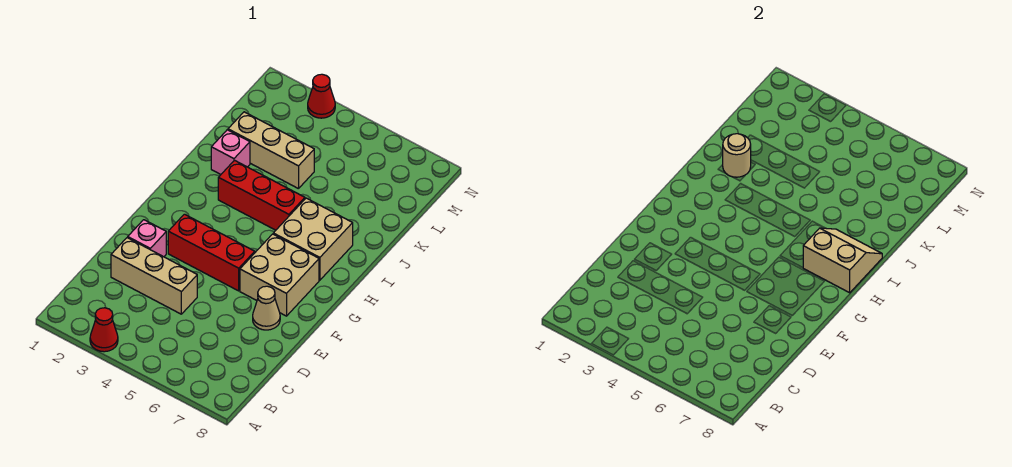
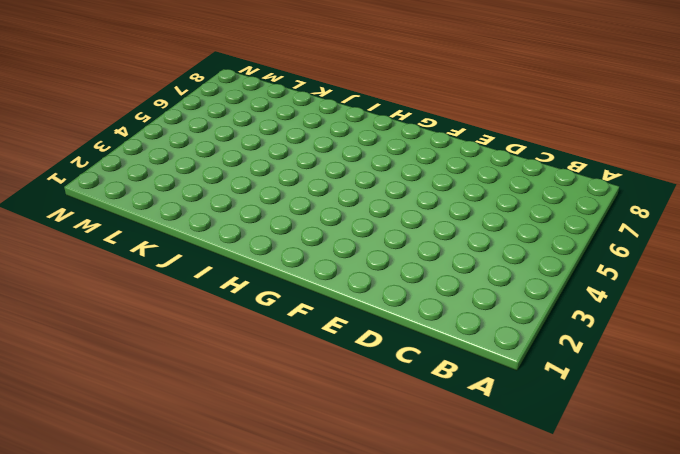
none -> red cone A3 level 1
none -> tan brick D2:D4 level 1
none -> pink brick E2 level 1

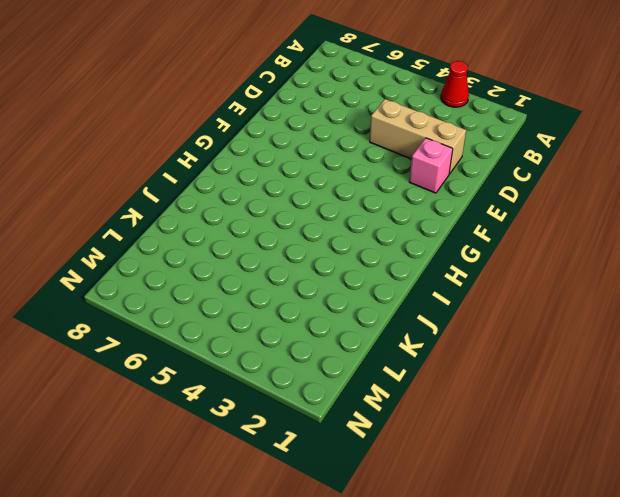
none -> tan cone E7 level 1
none -> red brick F3:F5 level 1
none -> tan brick F6:G7 level 1

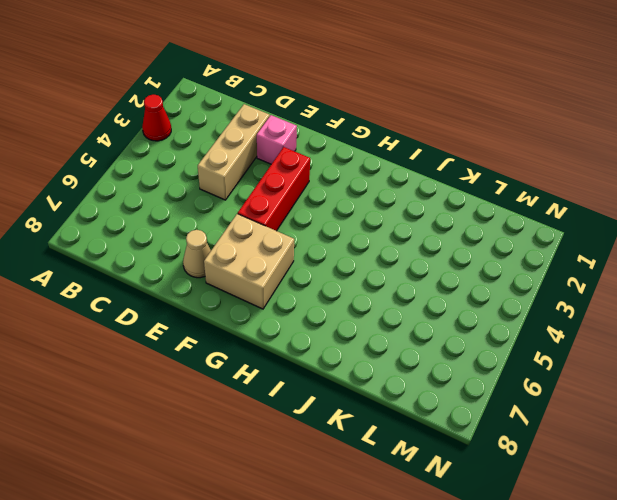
none -> tan brick H6:I7 level 1
none -> red brick I3:I5 level 1
none -> pink brick J2 level 1

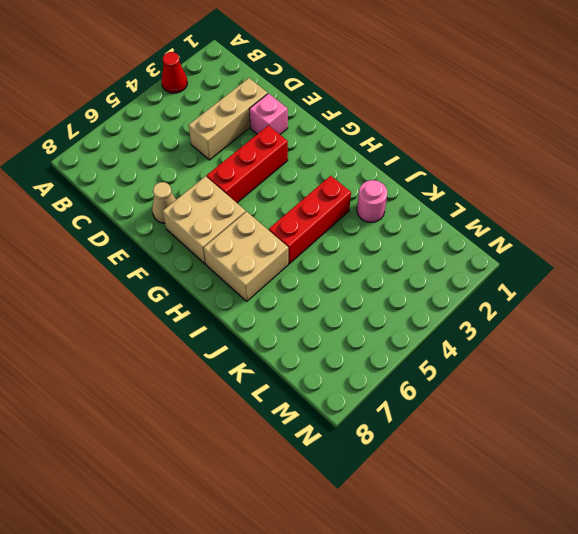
pink round brick J2 level 1 -> pink brick J2 level 1
none -> tan brick K2:K4 level 1
none -> red cone N3 level 1
none -> tan slope H7:I8 level 2 top H

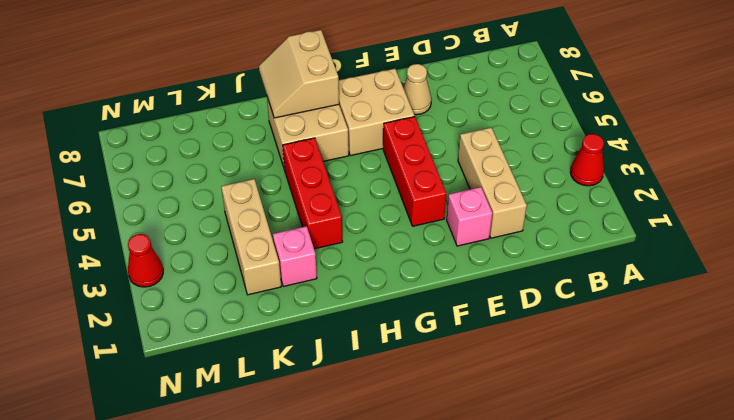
none -> tan round brick J2 level 2

